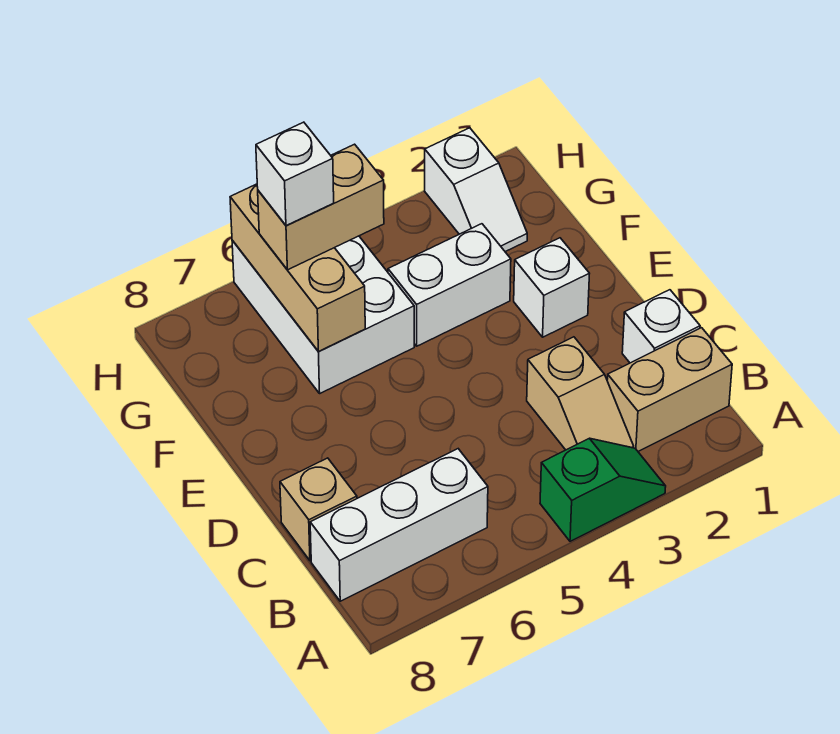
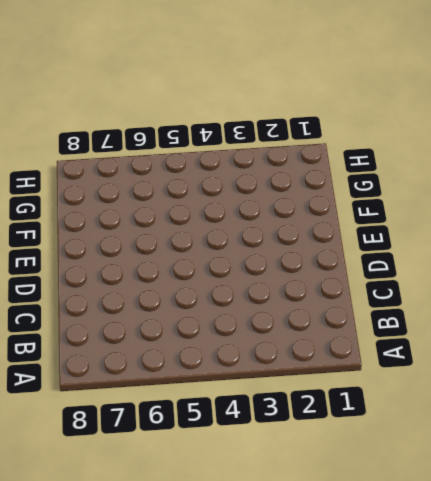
none -> green slope A3:A4 level 1 top 4
none -> tan brick B1:B2 level 1
none -> tan slope B3:C3 level 1 top C

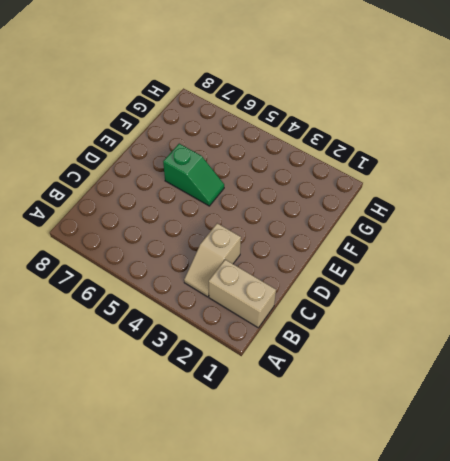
green slope E5:E6 level 1 top 6 -> green slope A3:A4 level 1 top 4
none -> white brick B6:B8 level 1
none -> white brick C1 level 1
none -> tan brick C8 level 1

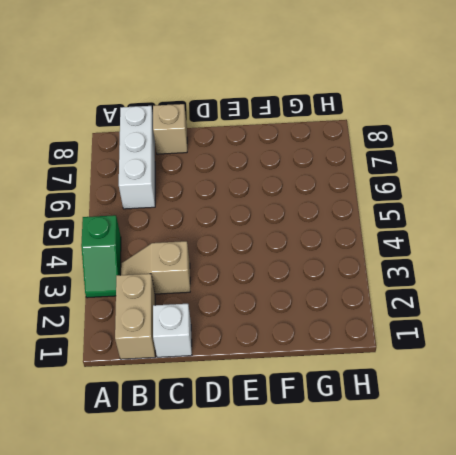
none -> white brick E2 level 1
none -> white brick F3:F4 level 1
none -> white brick F5:H6 level 1

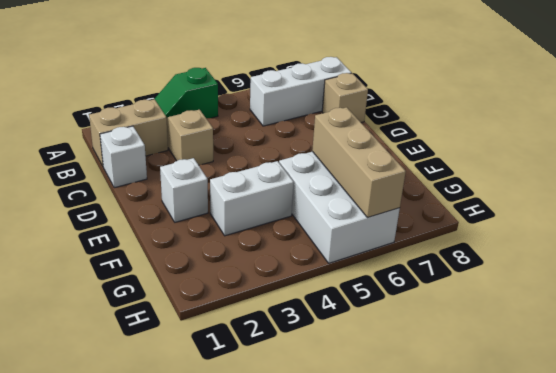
none -> white slope G2:H2 level 1 top H
none -> tan brick G5:G6 level 3
none -> white brick G6 level 4

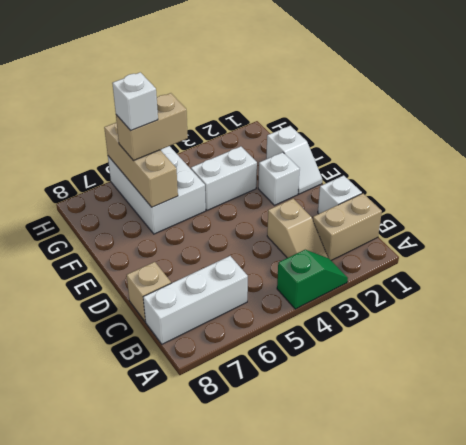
white slope E1:F1 level 1 top F -> white slope G2:H2 level 1 top H

